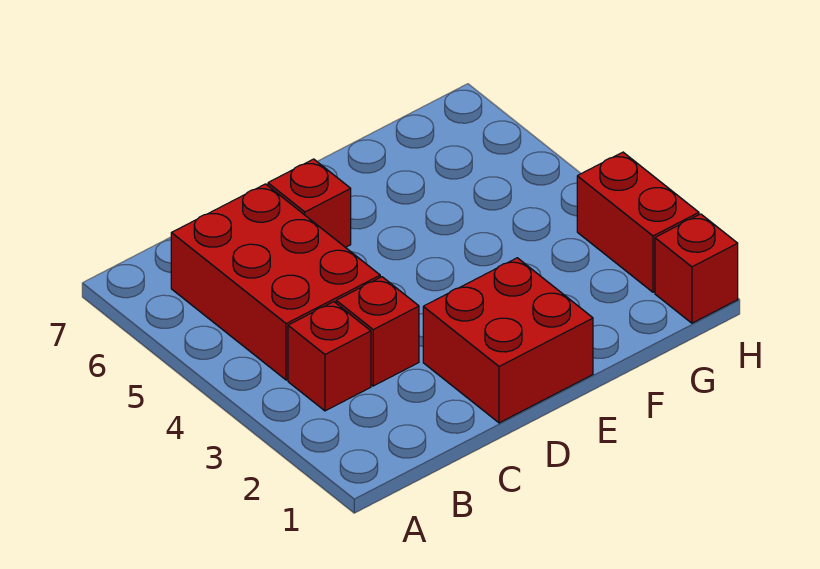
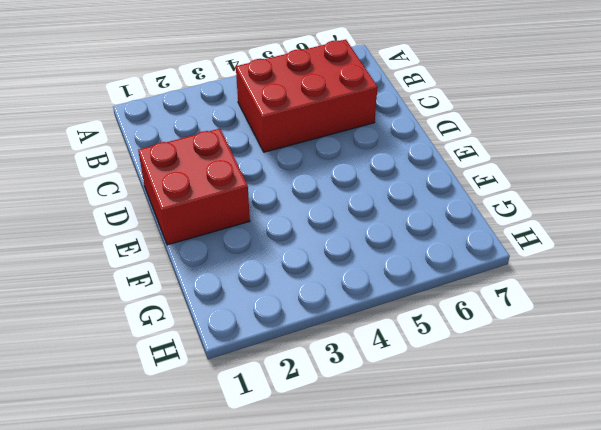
none -> red brick B3 level 1
none -> red brick C3 level 1

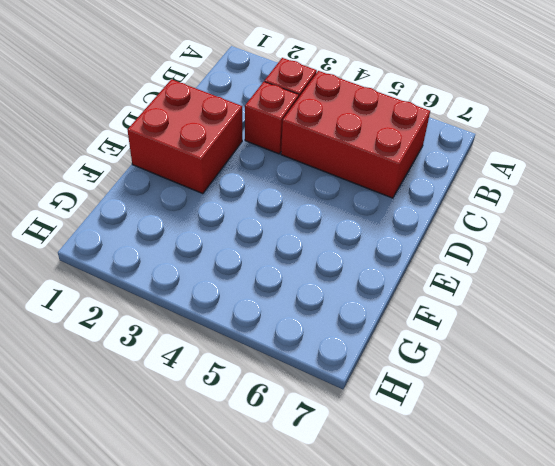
none -> red brick D6 level 1
none -> red brick H1 level 1

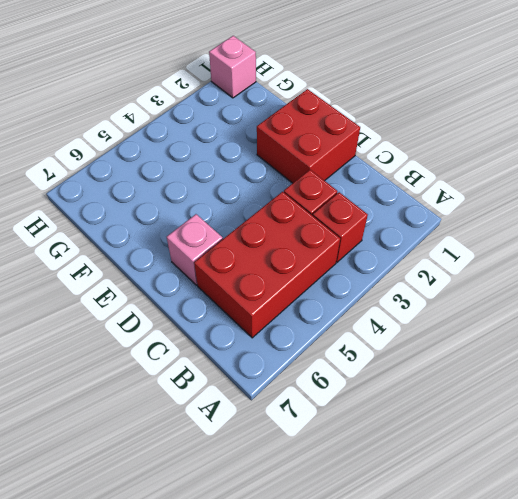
pink brick D6 level 1 -> red brick D6 level 1
pink brick H1 level 1 -> red brick H1 level 1
none -> red brick H2:H3 level 1

